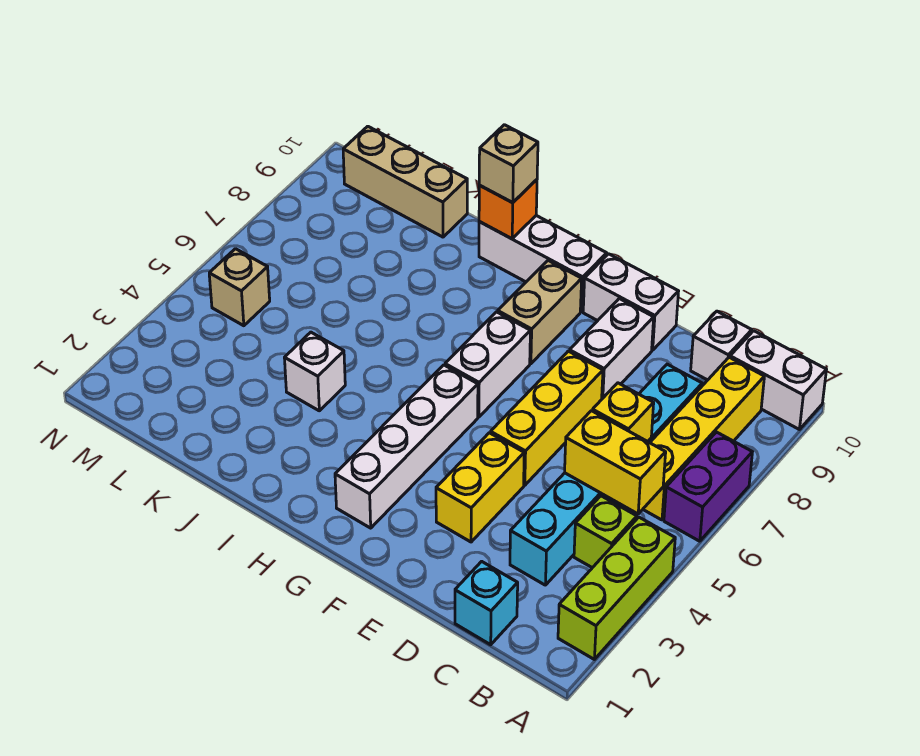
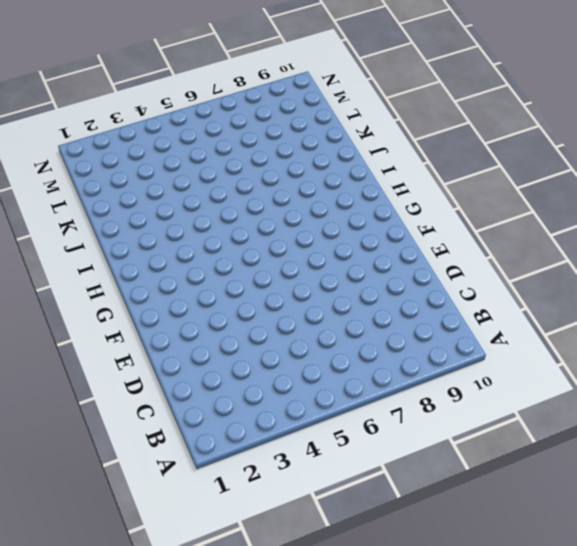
none -> lime brick A2:A4 level 1
none -> purple brick A6:A7 level 1
none -> white brick A10:B10 level 1

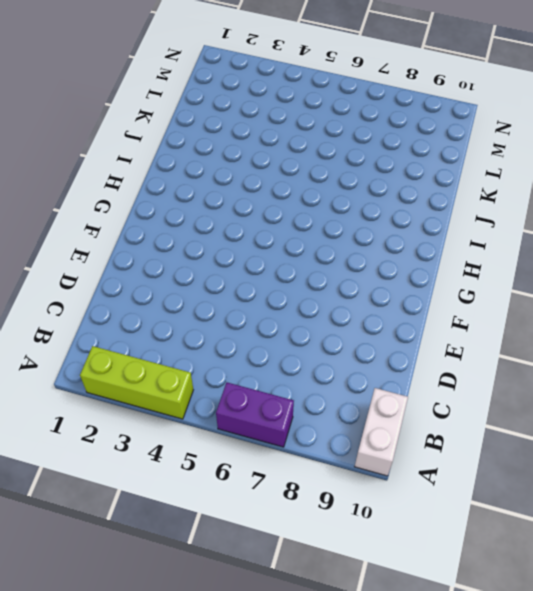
none -> lime brick B4 level 1
none -> yellow brick B6:B9 level 1
none -> cyan brick C1 level 1

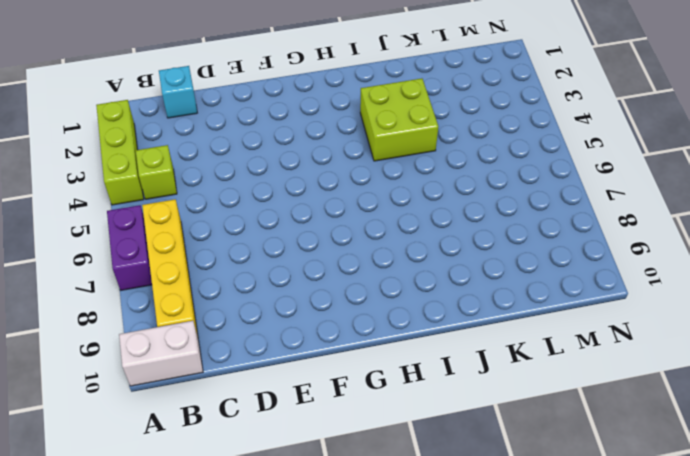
lime brick I3:J4 level 1 -> white brick J4 level 1
none -> cyan brick C3:C8 level 1
none -> white brick C10 level 1
none -> yellow brick E3:E4 level 1

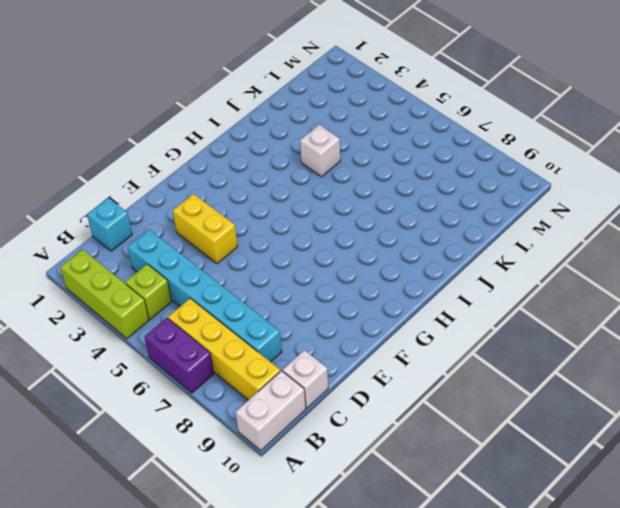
none -> yellow brick E5:E7 level 1
none -> white brick E8:E9 level 1
none -> white brick E10:F10 level 1

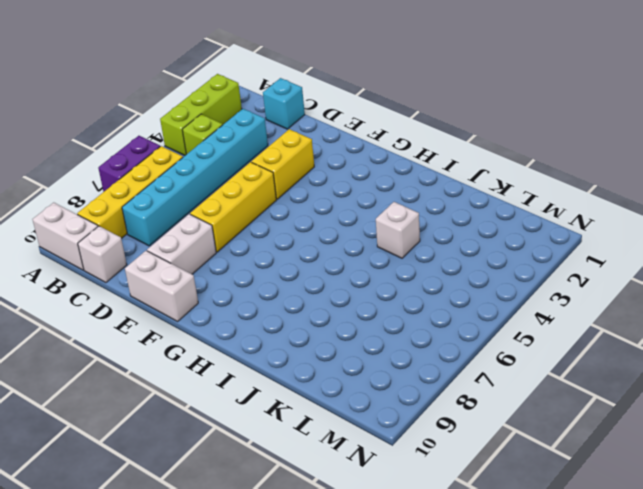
none -> white brick G2:G5 level 1
none -> white brick G6:G7 level 1
none -> tan brick G8:G9 level 1

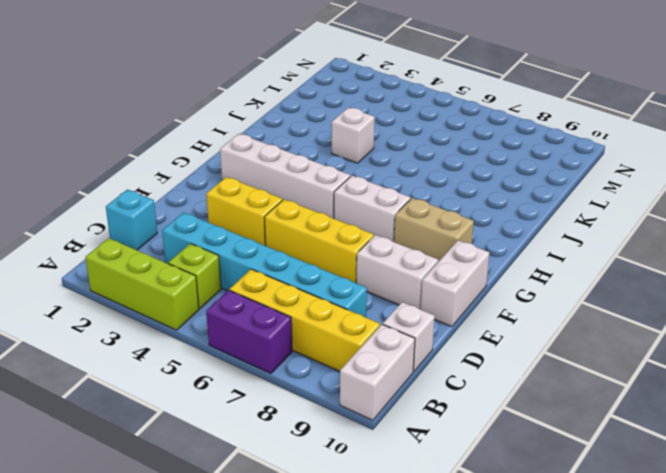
none -> white brick G10:I10 level 1
none -> tan brick K10:M10 level 1
none -> tan brick M5 level 1

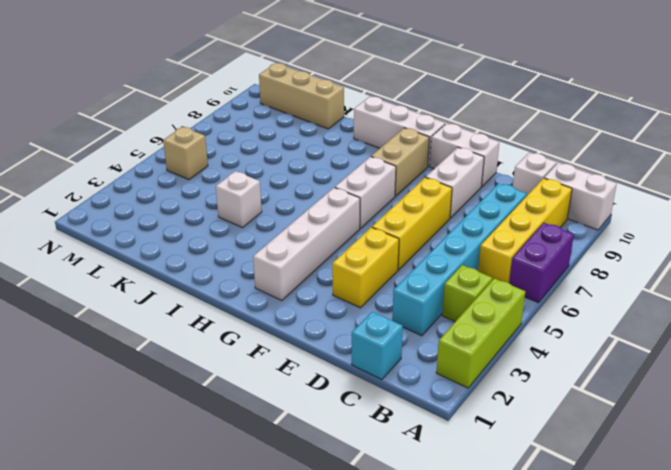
none -> yellow brick B5:C5 level 2
none -> yellow brick C6 level 2
none -> orange brick I10 level 2

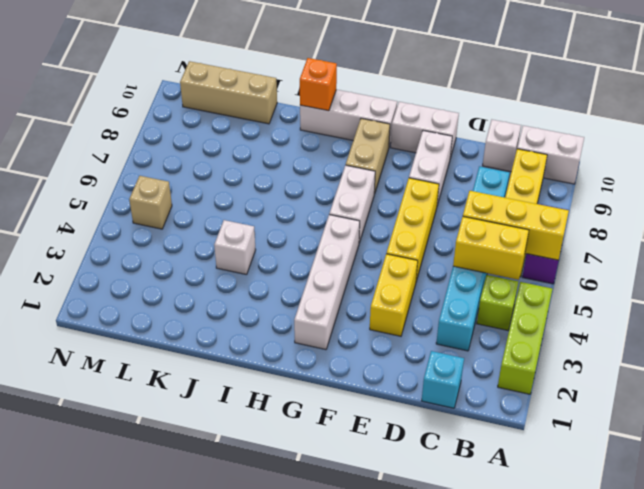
yellow brick A6:C6 level 2 -> yellow brick C6 level 2
none -> tan brick I10 level 3

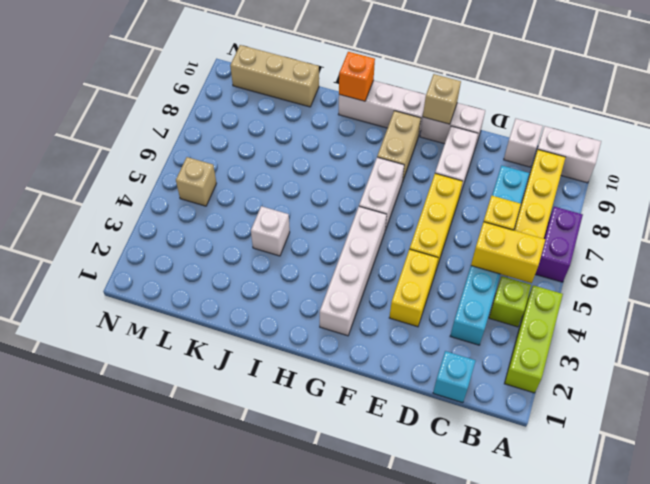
tan brick F10 level 2 -> tan brick I10 level 3

